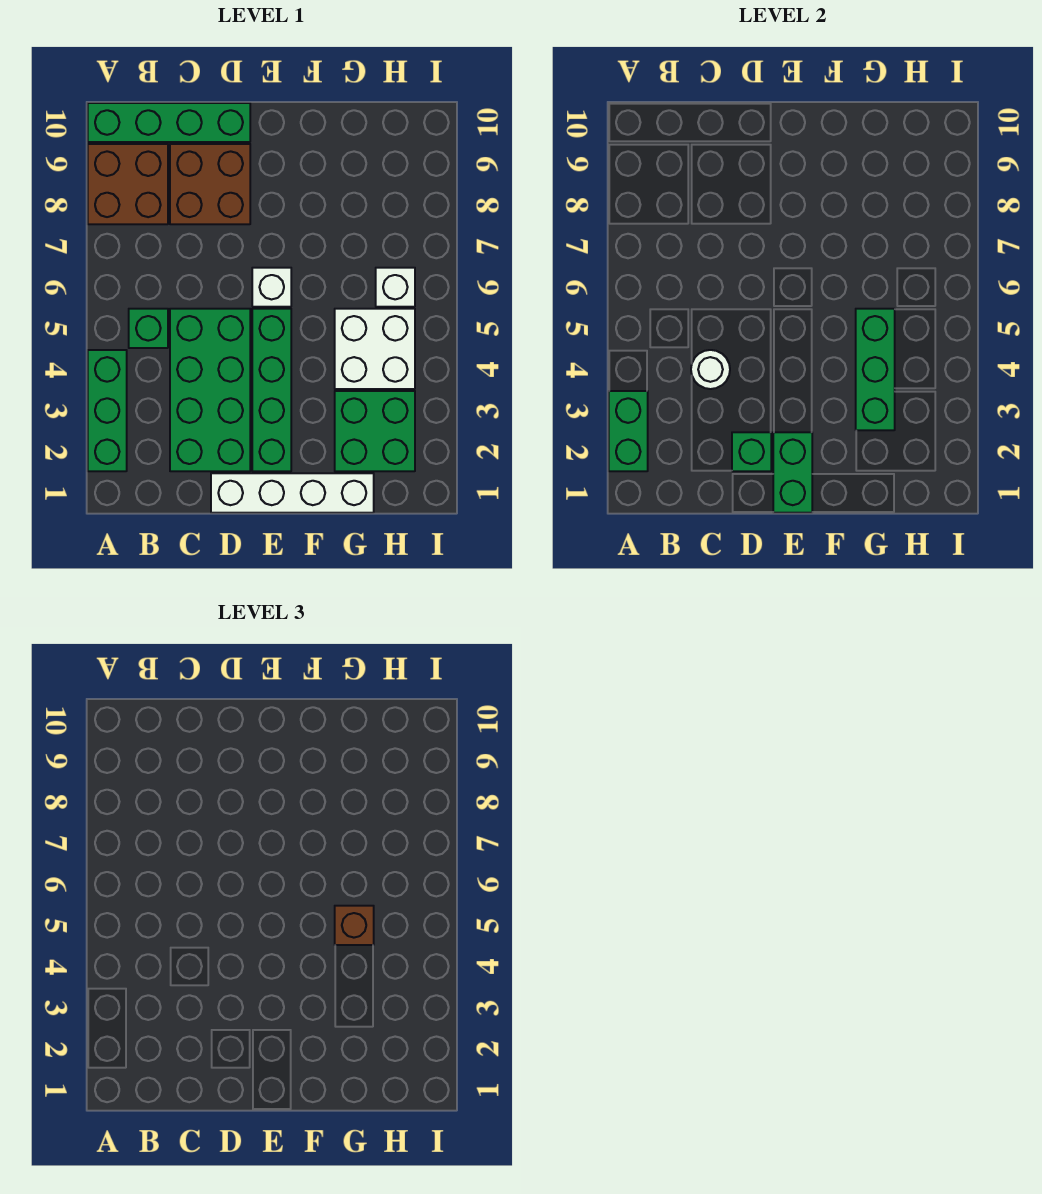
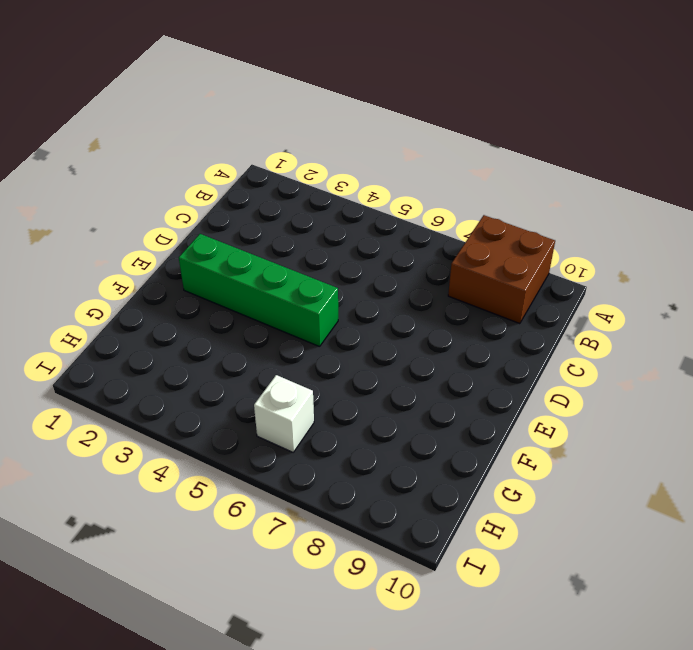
none -> green brick A2:A4 level 1
none -> green brick A10:D10 level 1
none -> green brick B5 level 1

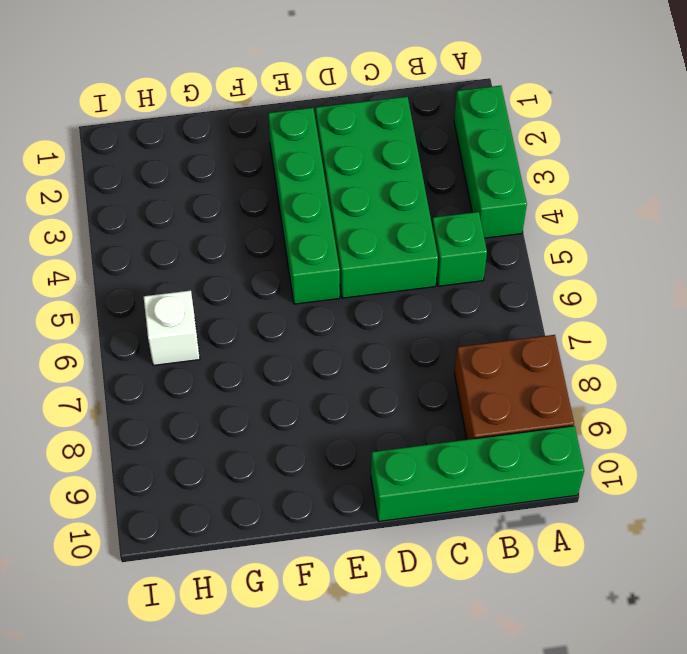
none -> brown brick C8:D9 level 1
none -> white brick D1:G1 level 1
none -> white brick E6 level 1

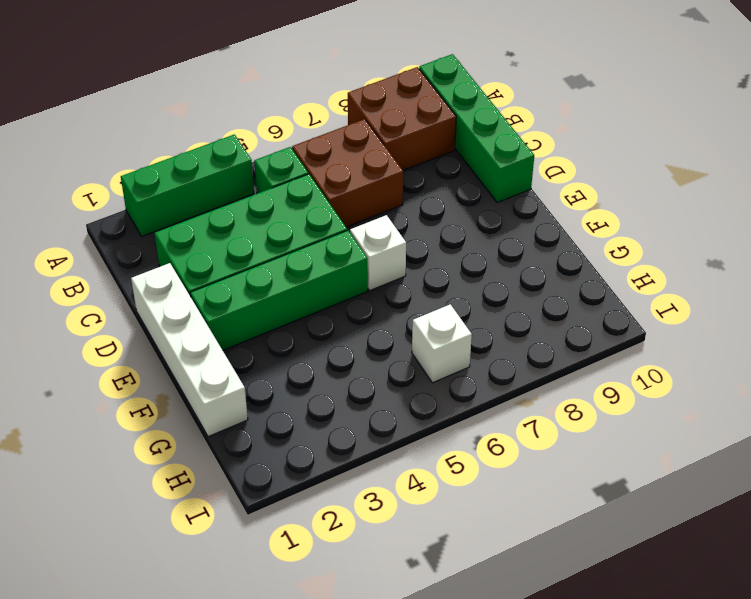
brown brick B6:C7 level 1 -> brown brick C8:D9 level 1
none -> green brick G2:H3 level 1
none -> white brick G4:H5 level 1
none -> green brick A2:A3 level 2

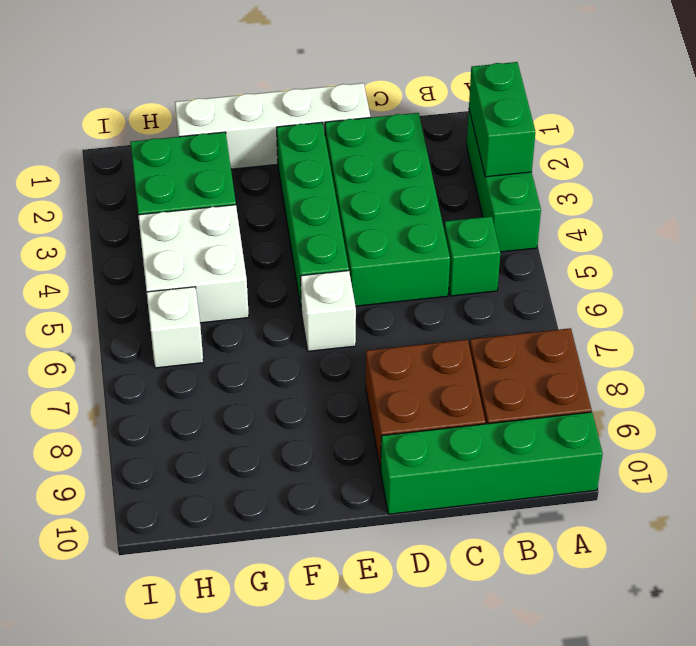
none -> white round brick C4 level 2
none -> green brick D2 level 2
none -> green brick E1:E2 level 2

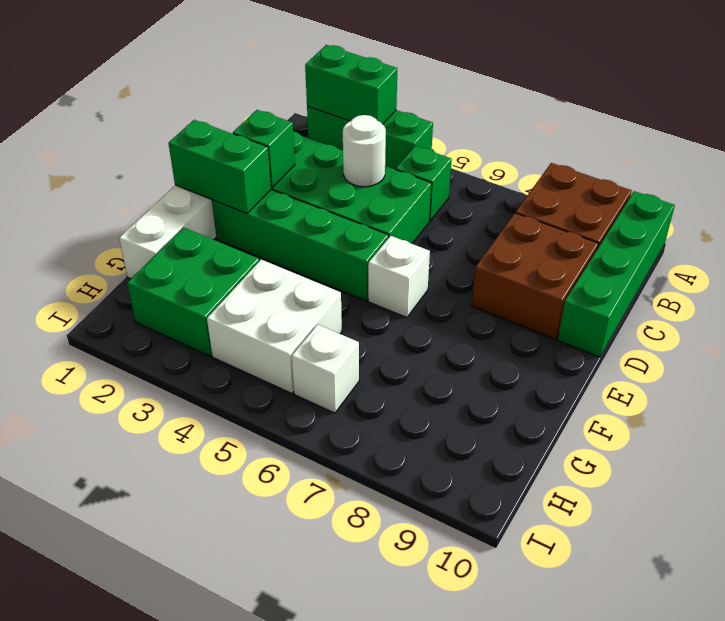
none -> green brick G3:G5 level 2
none -> brown brick G5 level 3

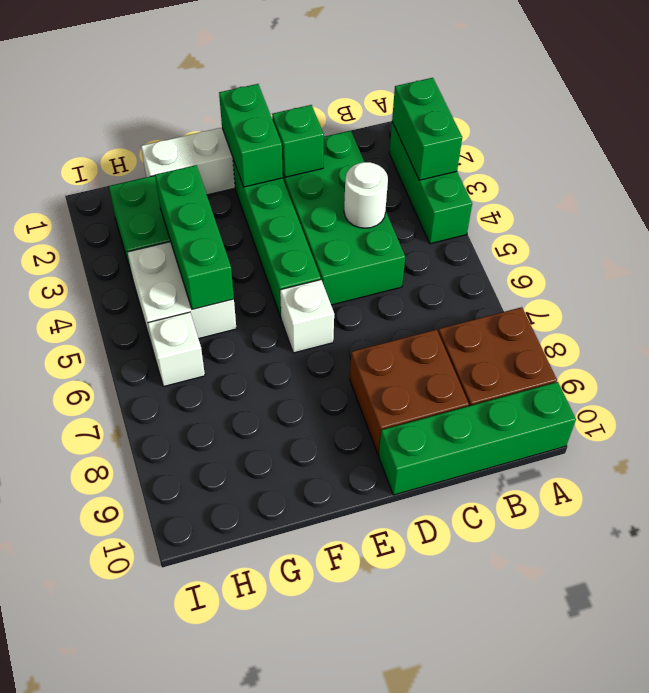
none -> green brick B5 level 1
none -> brown brick G5 level 3

